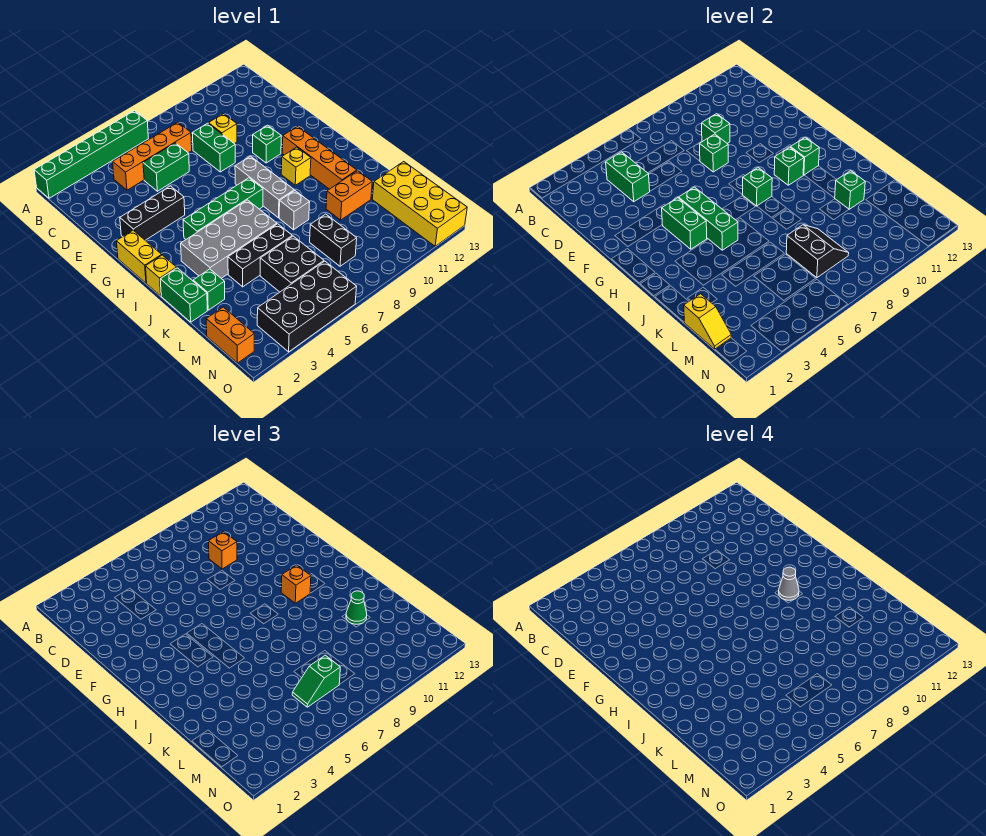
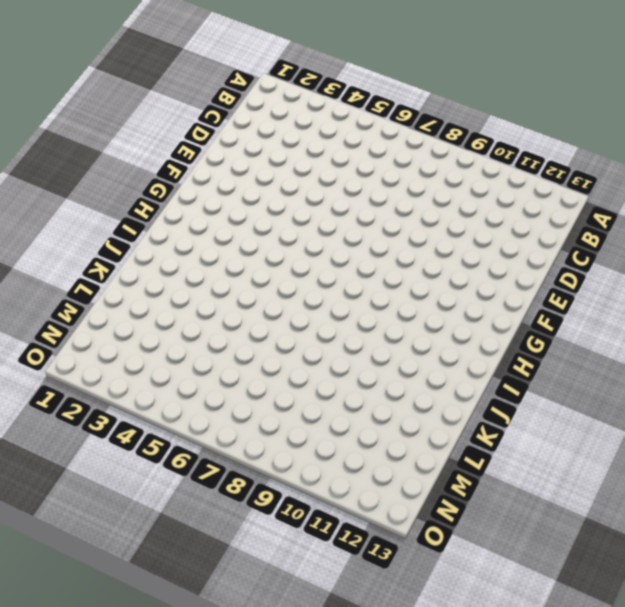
none -> green brick A1:A6 level 1
none -> orange brick C4:C7 level 1
none -> green brick D5:D6 level 1
none -> green brick D8:E8 level 1

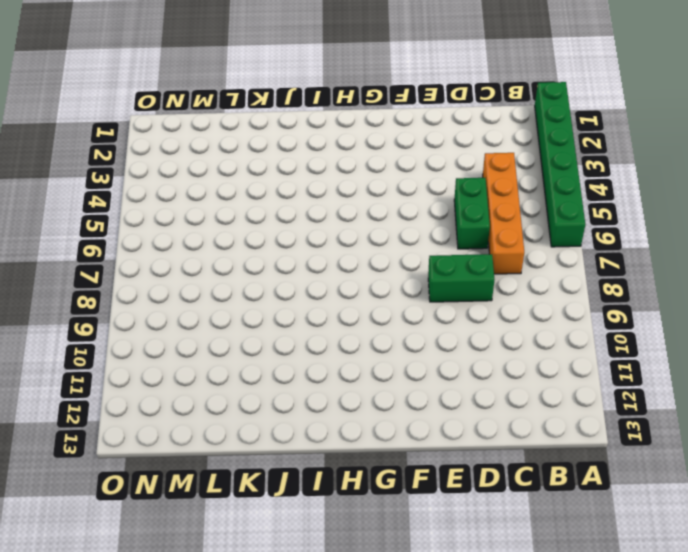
none -> yellow brick D9 level 1
none -> black brick F2:F4 level 1
none -> green brick F10 level 1
none -> yellow brick G1:H1 level 1

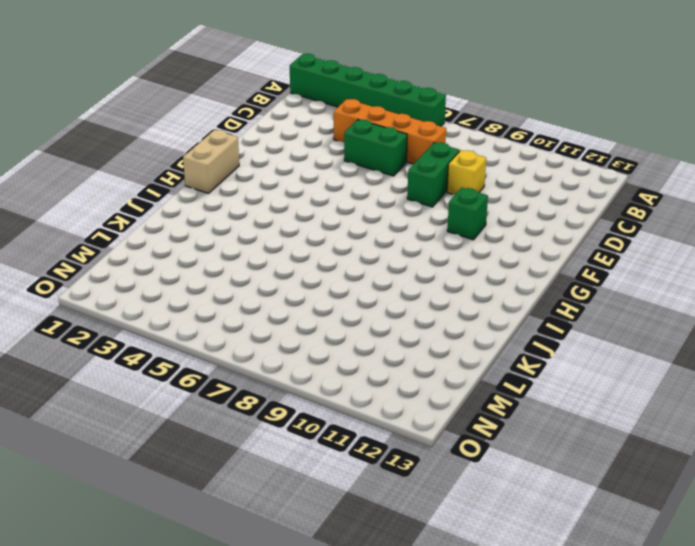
tan brick G1:H1 level 1 -> yellow brick G1:H1 level 1
none -> black brick F2:F4 level 1
none -> grey brick G8:I8 level 1
none -> orange brick G11:J11 level 1
none -> green brick H4:H7 level 1

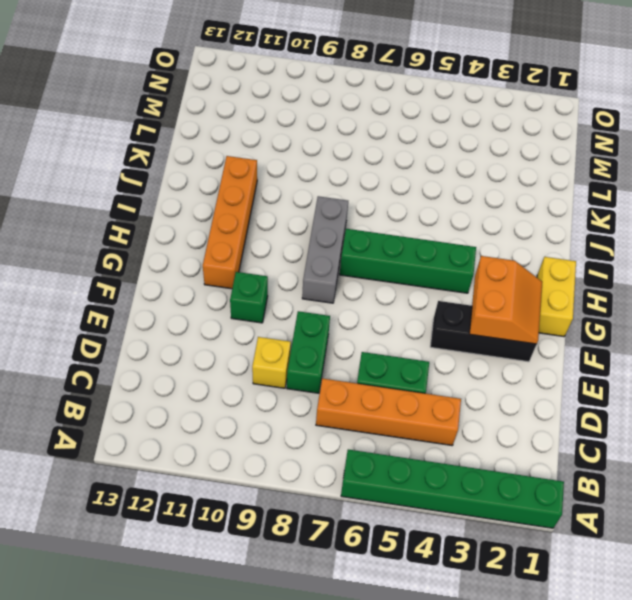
orange slope F2:G3 level 2 top 3 -> none
none -> yellow brick H10 level 1
none -> yellow brick I1 level 1
none -> grey brick I3:J6 level 1
none -> green brick J1:K1 level 1

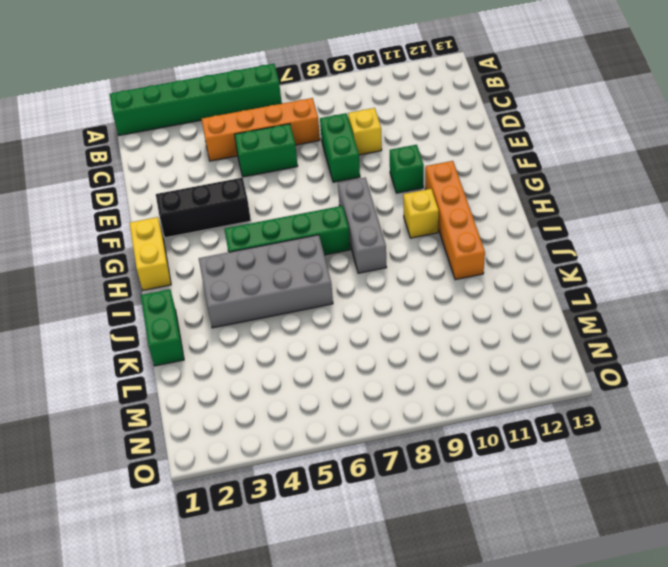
none -> yellow brick I1 level 1
none -> grey brick J8 level 1
none -> green brick K2 level 1
none -> black brick K4:K6 level 1

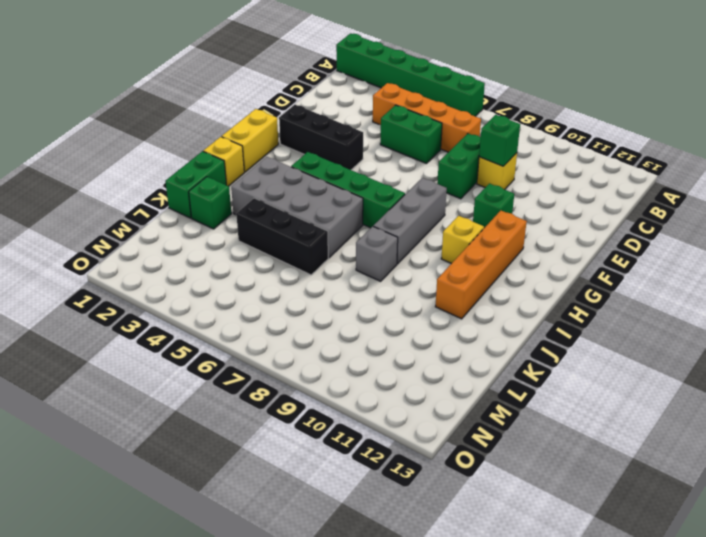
none -> orange brick K10:K11 level 1
none -> black brick L5:M6 level 1
none -> black brick L8:M8 level 1
none -> yellow brick L12:O13 level 1

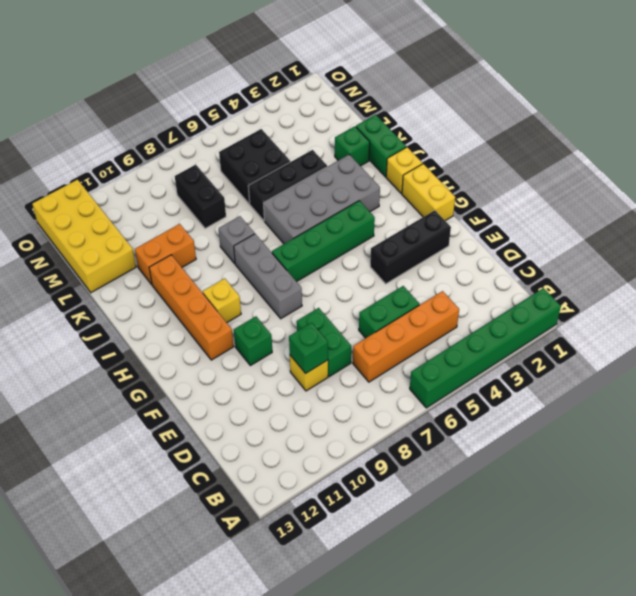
none -> orange brick M1:N1 level 1
none -> black brick N3:O6 level 1
none -> green brick C4:D4 level 2
none -> green brick E8 level 2

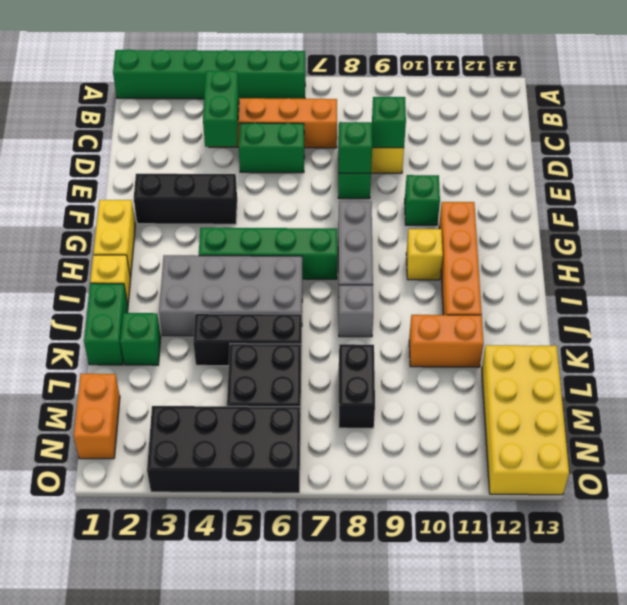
none -> green brick G4:H4 level 2
none -> green brick G5:I5 level 2
none -> green brick H8 level 2
none -> green brick H10 level 2

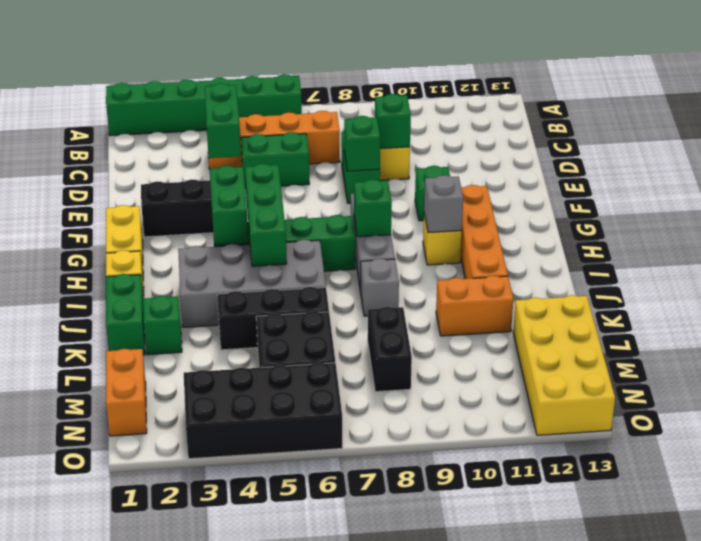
grey brick H10 level 2 -> green brick H10 level 2
none -> green brick H11 level 2
none -> green brick K11 level 2
none -> yellow slope L1:M1 level 2 top L
none -> black slope L7:M8 level 2 top 7

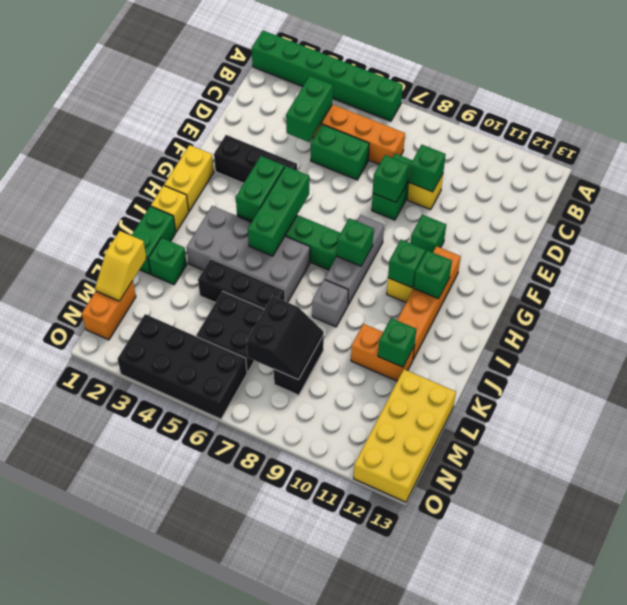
none -> orange brick D9 level 3
none -> orange brick H10 level 3
none -> green cone K11 level 3
none -> green slope M6:M7 level 3 top 7

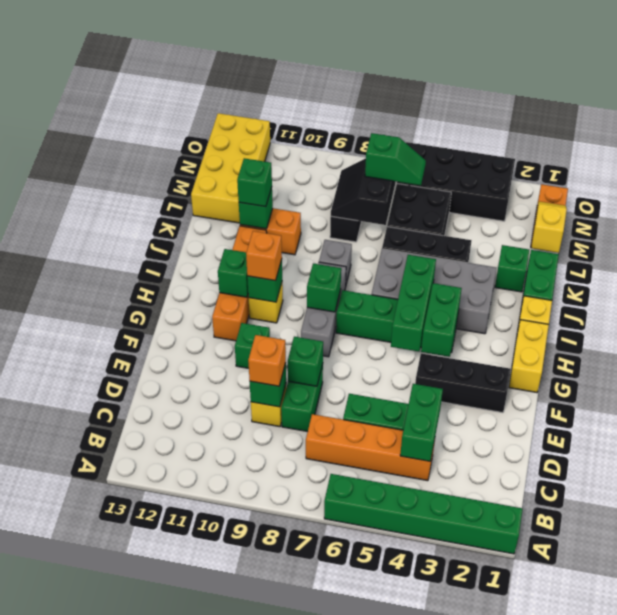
green brick K11 level 3 -> green cone K11 level 3
none -> grey cone H10 level 4

